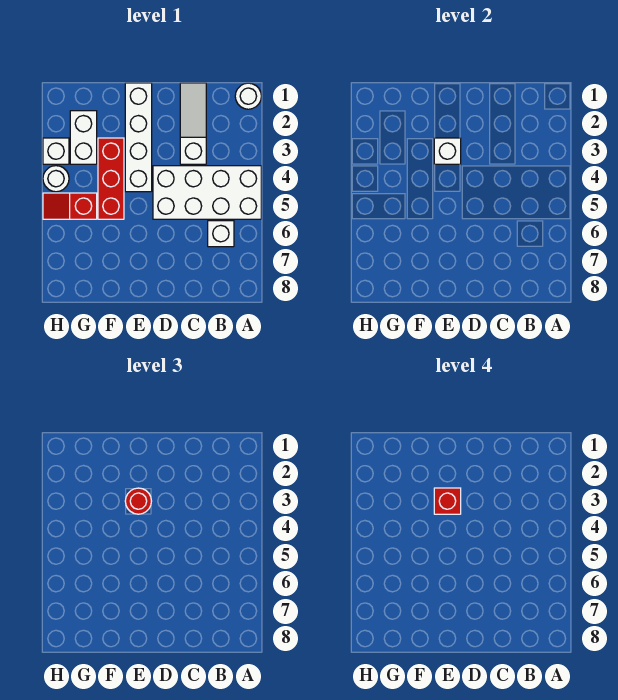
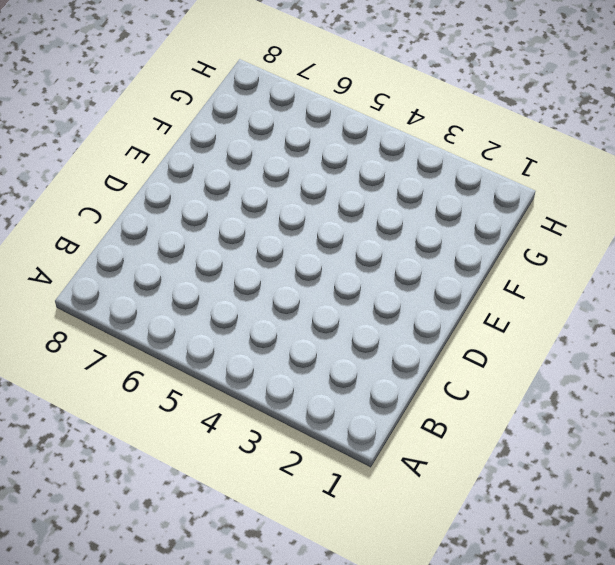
none -> white round brick A1 level 1
none -> white brick A4:D5 level 1
none -> white brick B6 level 1

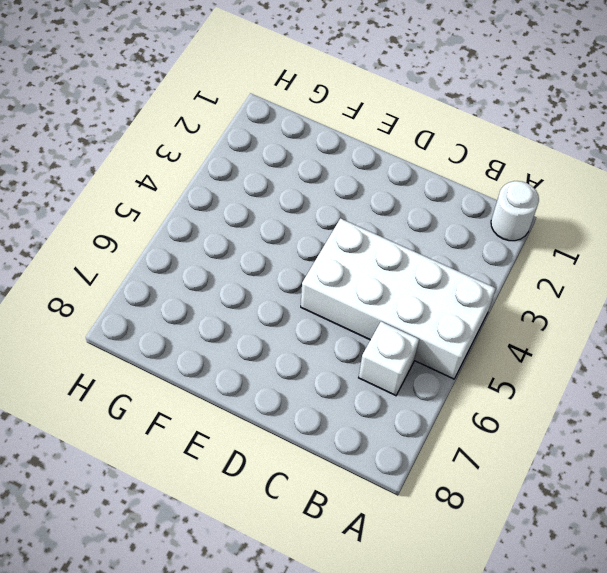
none -> white slope C1:C3 level 1 top 3
none -> white brick E1:E4 level 1
none -> red brick F3:F5 level 1

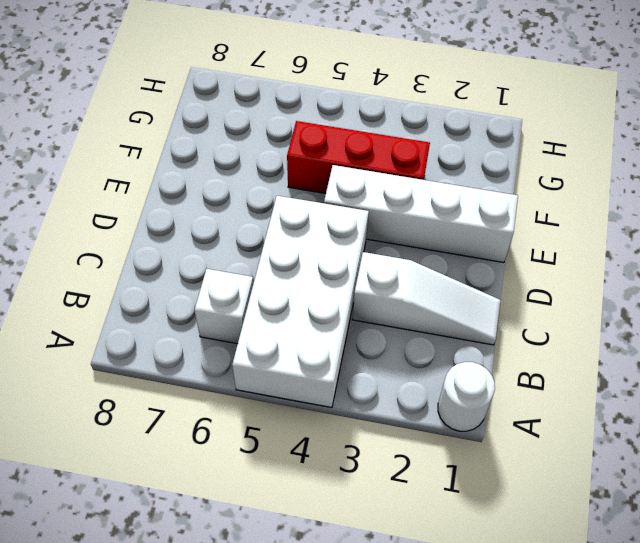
none -> white brick G2:G3 level 1
none -> red slope G5:H5 level 1 top G
none -> white brick H3 level 1

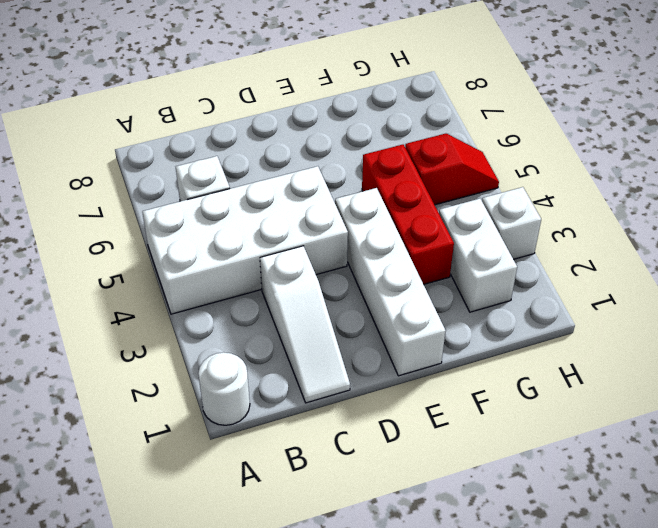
none -> white round brick H4 level 1
none -> white brick E3 level 2
none -> red round brick E3 level 3

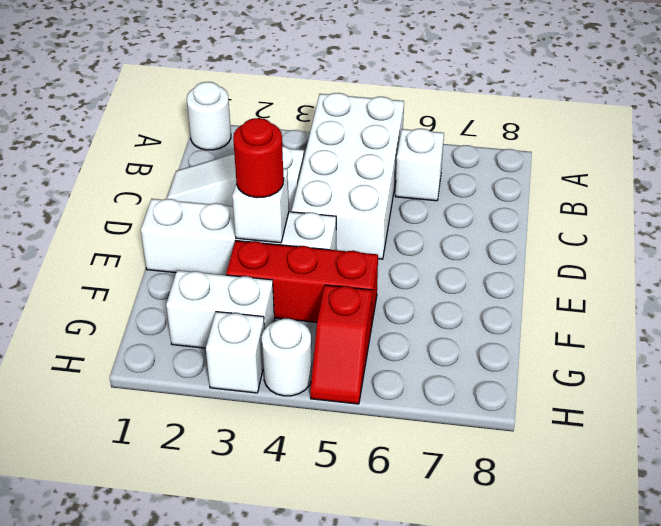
none -> red brick E3 level 4

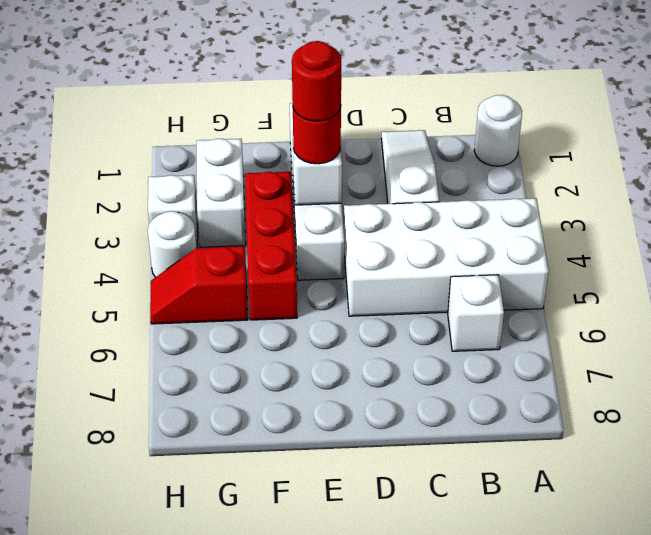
red round brick E3 level 4 -> red brick E3 level 4

